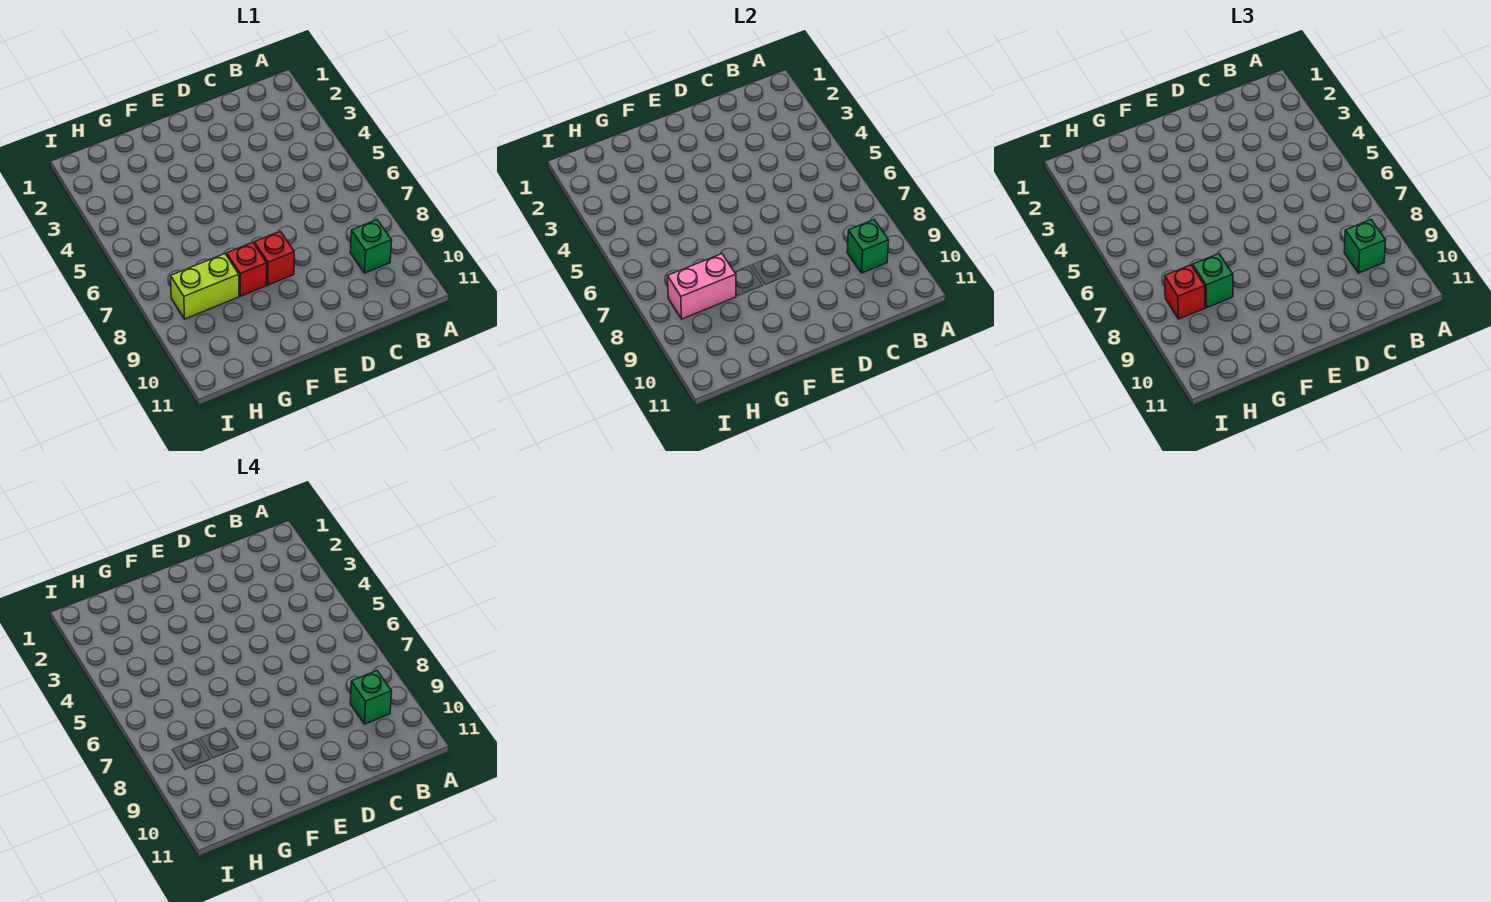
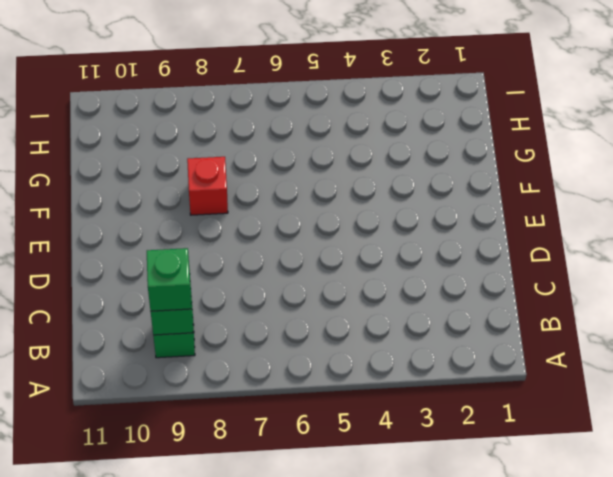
none -> red brick E8 level 1
none -> lime brick G8:H8 level 1

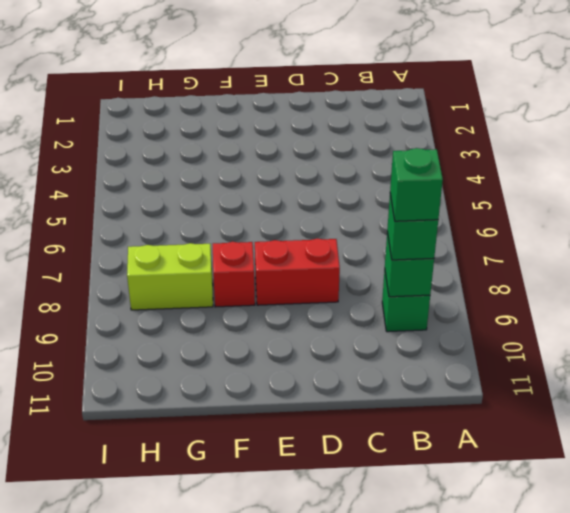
red brick D8:E8 level 1 -> red brick E8 level 1
none -> pink brick G8:H8 level 2
none -> green brick G8 level 3

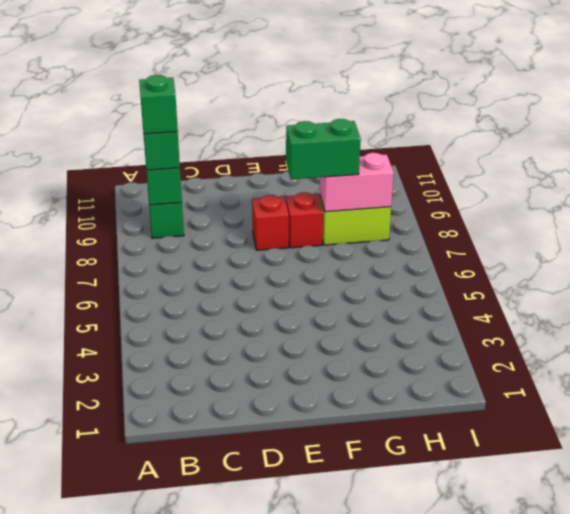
green brick F8:G8 level 3 -> green brick G8 level 3
none -> red brick H8 level 3

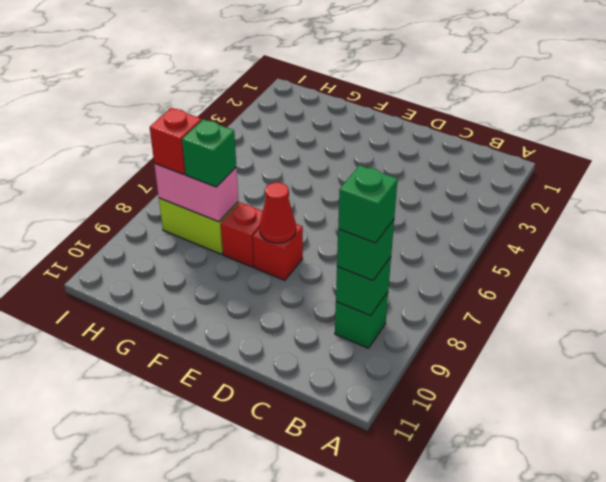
red cone E8 level 2 -> none

